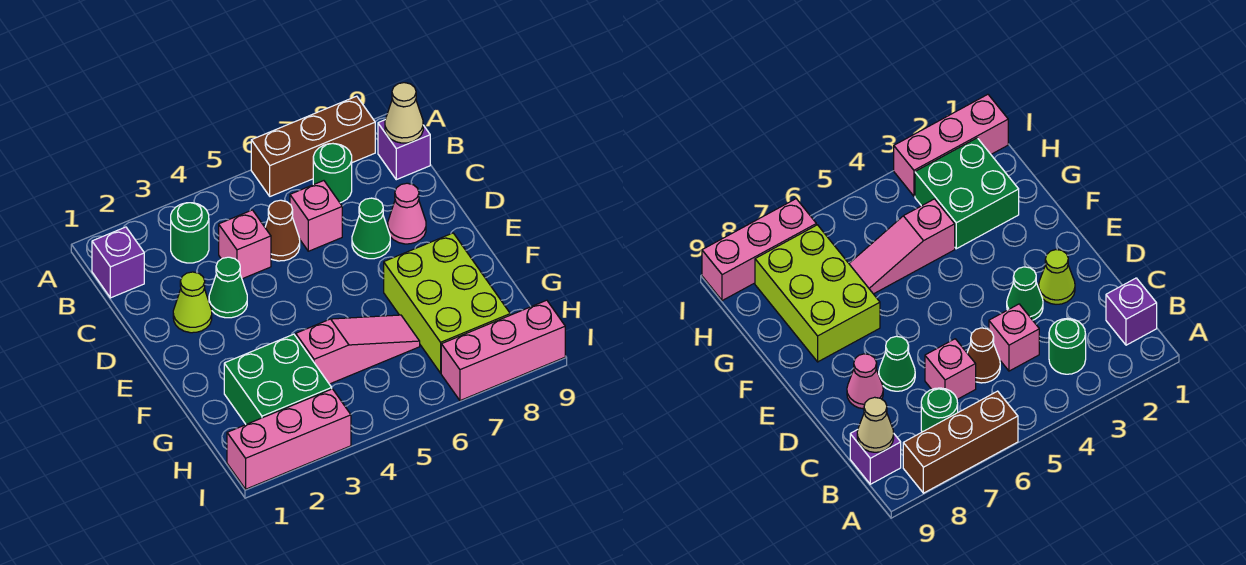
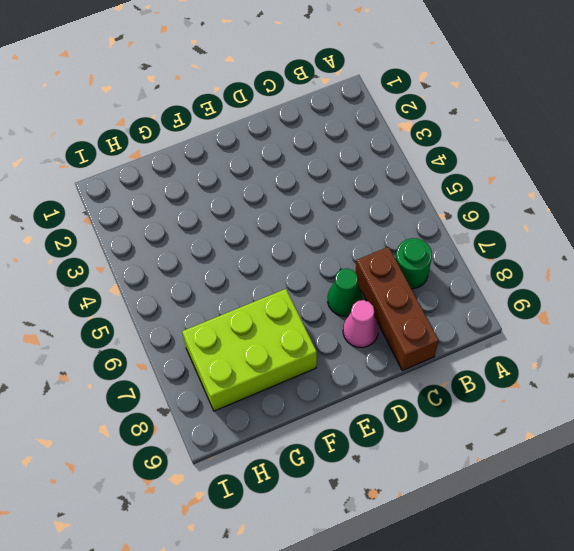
brown brick C7:C9 level 1 -> brown brick A6:A8 level 1
none -> purple brick B1 level 1
none -> green round brick B3 level 1
none -> purple brick B9 level 1

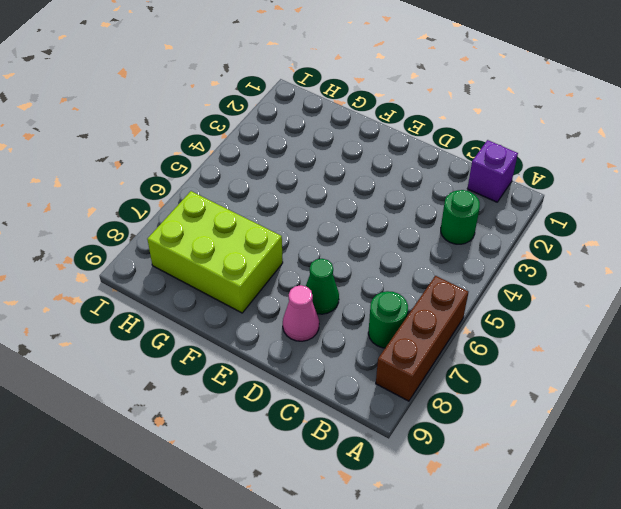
none -> purple brick B9 level 1
none -> pink brick C4 level 1
none -> brown cone C5 level 1

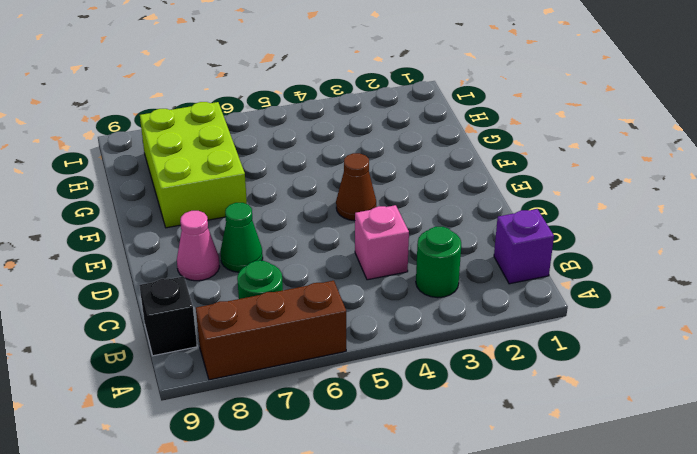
black brick B9 level 1 -> purple brick B9 level 1
brown cone E4 level 1 -> brown cone C5 level 1
none -> pink brick C6 level 1
none -> lime cone D2 level 1
none -> green cone D3 level 1

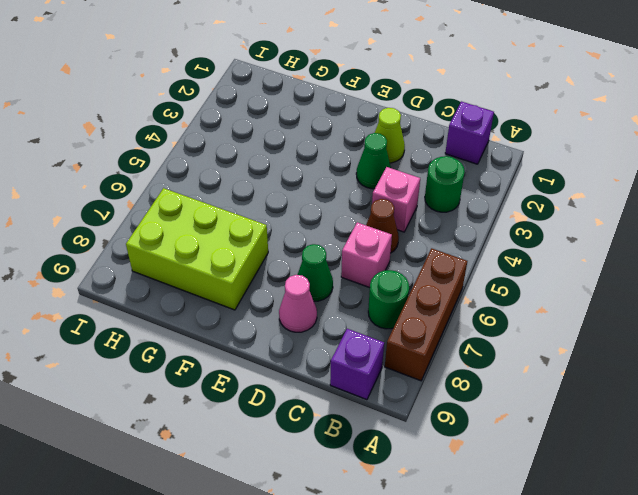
none -> green brick G2:H3 level 1
none -> pink slope G4:G6 level 1 top 4
none -> pink brick I1:I3 level 1

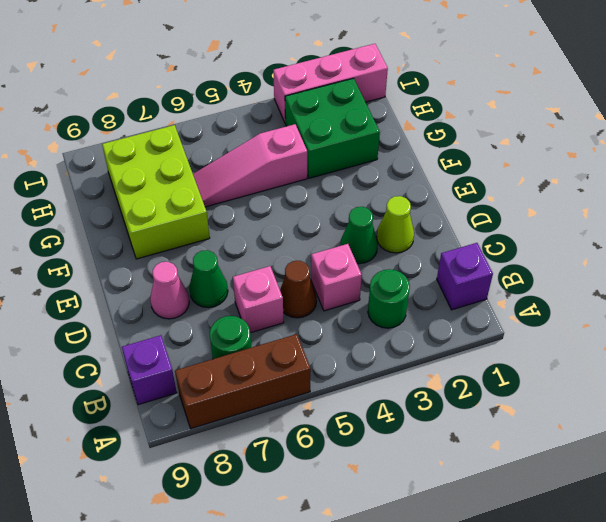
none -> pink brick I7:I9 level 1
none -> tan cone B9 level 2

